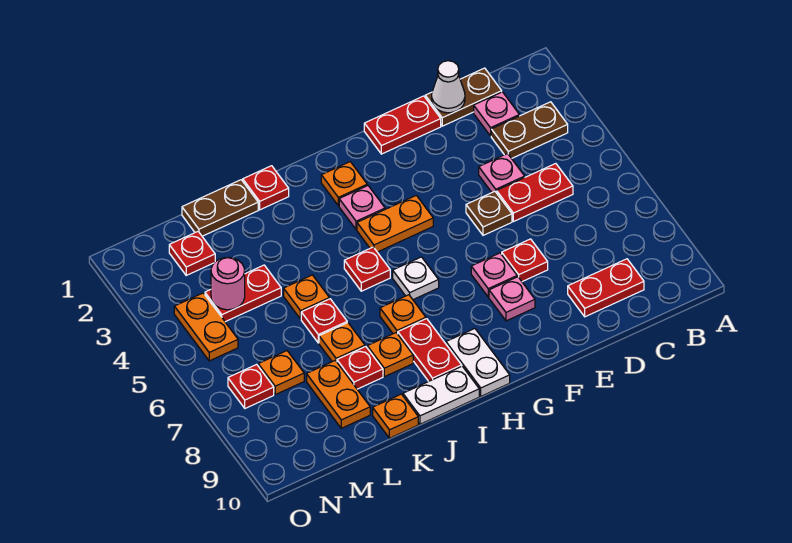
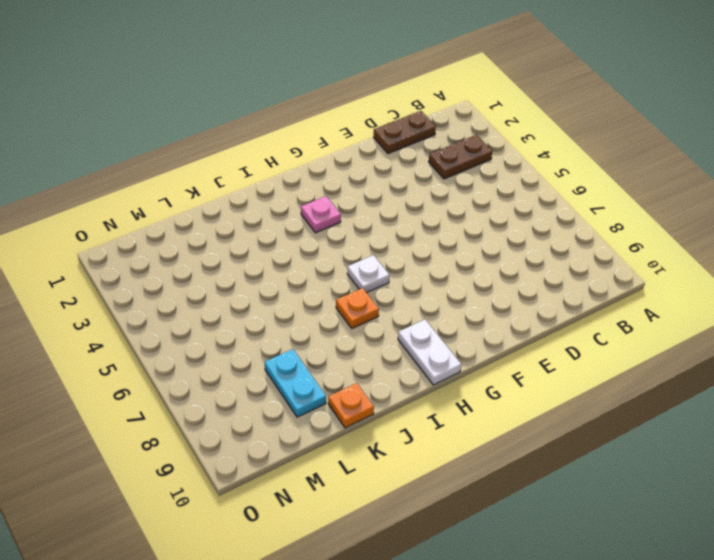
cyan plate L8:L9 level 1 -> orange plate L8:L9 level 1
none -> pink plate C2 level 1
none -> red plate C5:D5 level 1
none -> red plate C9:D9 level 1
none -> pink plate D4 level 1

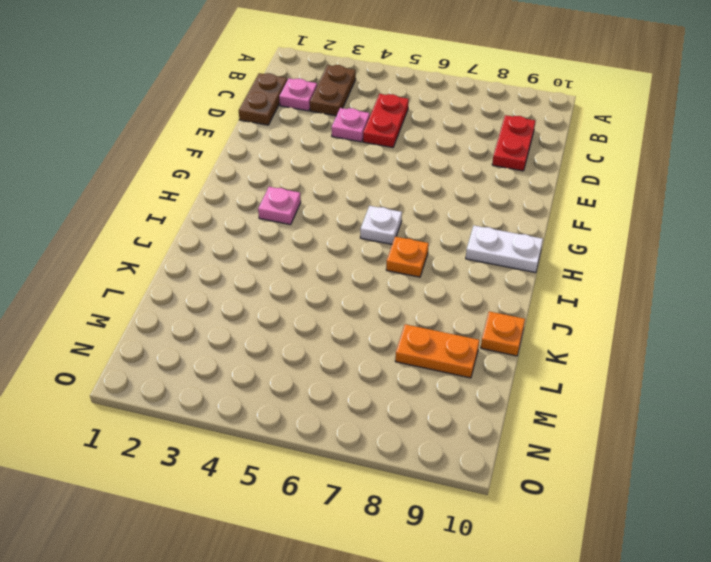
none -> red plate E1:F1 level 1
none -> brown plate E5 level 1
none -> red plate E7 level 1
none -> pink plate F7 level 1

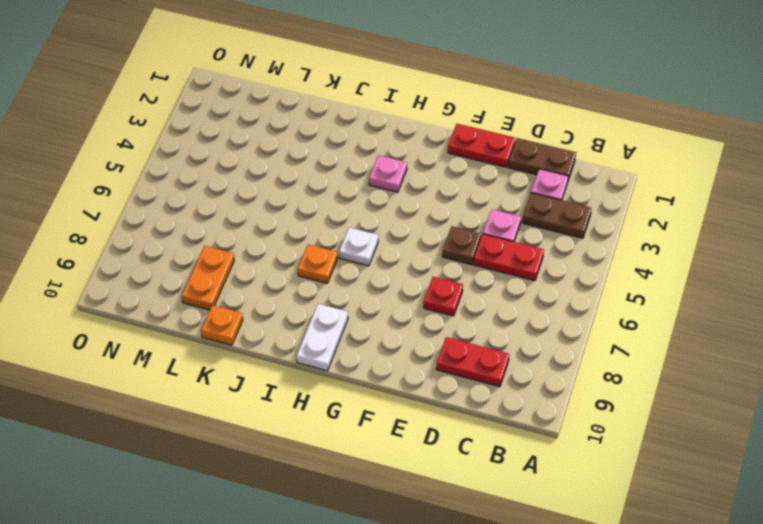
none -> pink plate F7 level 1
none -> pink plate F8 level 1
none -> orange plate G4:H4 level 1
none -> orange plate H2 level 1

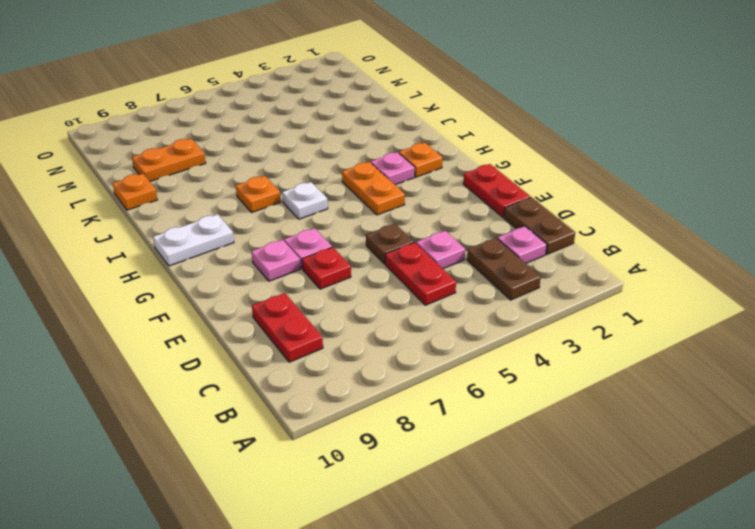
none -> red plate I5 level 1
none -> red plate I8:I9 level 1
none -> white plate I10:J10 level 1
none -> red plate J1 level 1

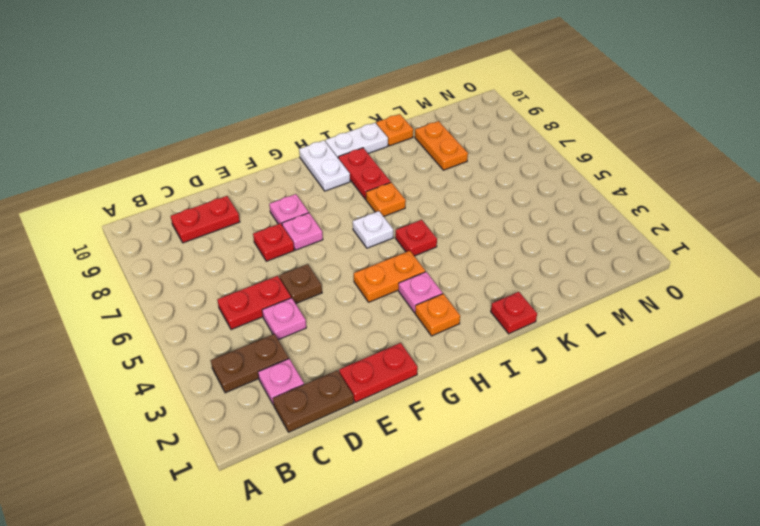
none -> orange plate J8 level 1
none -> brown plate K1:L1 level 1
none -> orange plate K5 level 1
none -> red plate K6 level 1

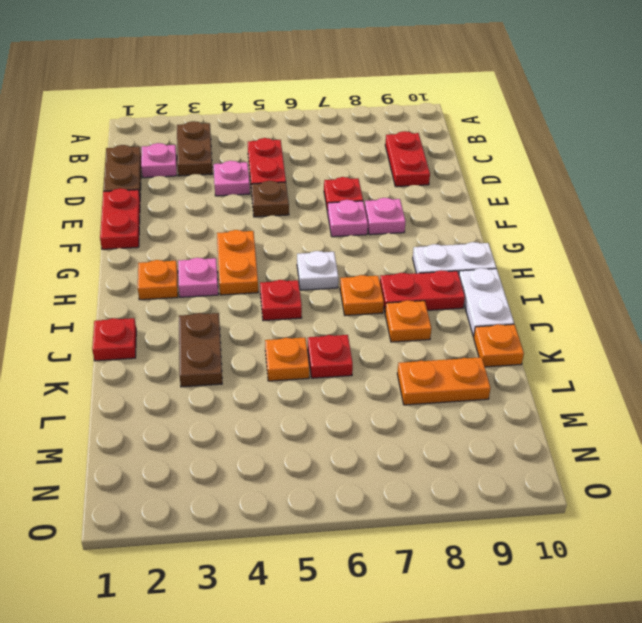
brown plate J3:K3 level 1 -> brown plate K1:L1 level 1
none -> orange plate K7 level 1
none -> red plate K8 level 1
none -> red plate L4:M4 level 1
none -> red plate M2 level 1

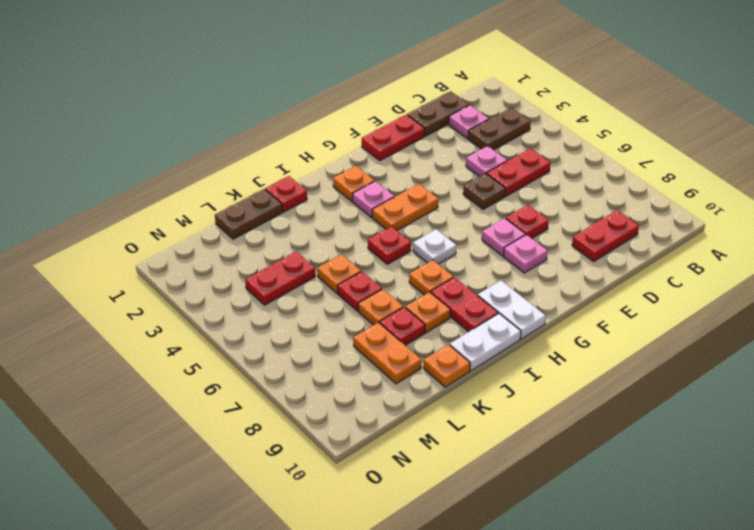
none -> red plate M2 level 1
none -> orange plate M7 level 1
none -> orange plate N4:N5 level 1
none -> red plate N7 level 1

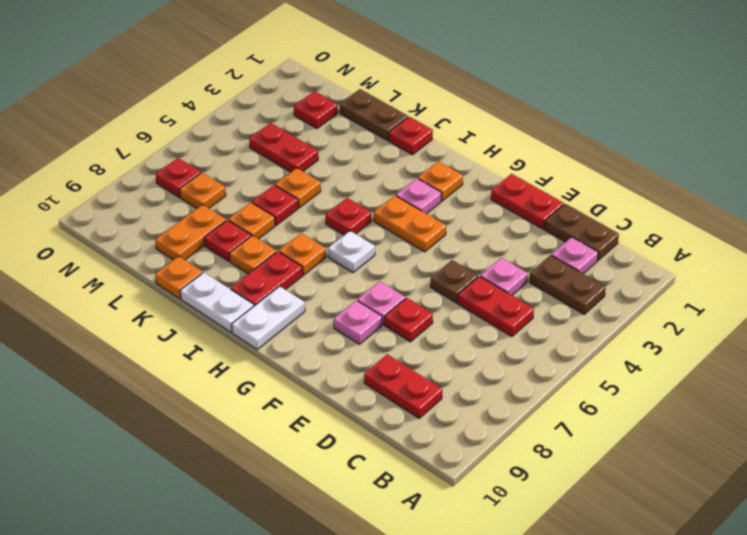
none -> orange plate N4:N5 level 1
none -> white cone D1 level 2
none -> pink round brick M4 level 2

